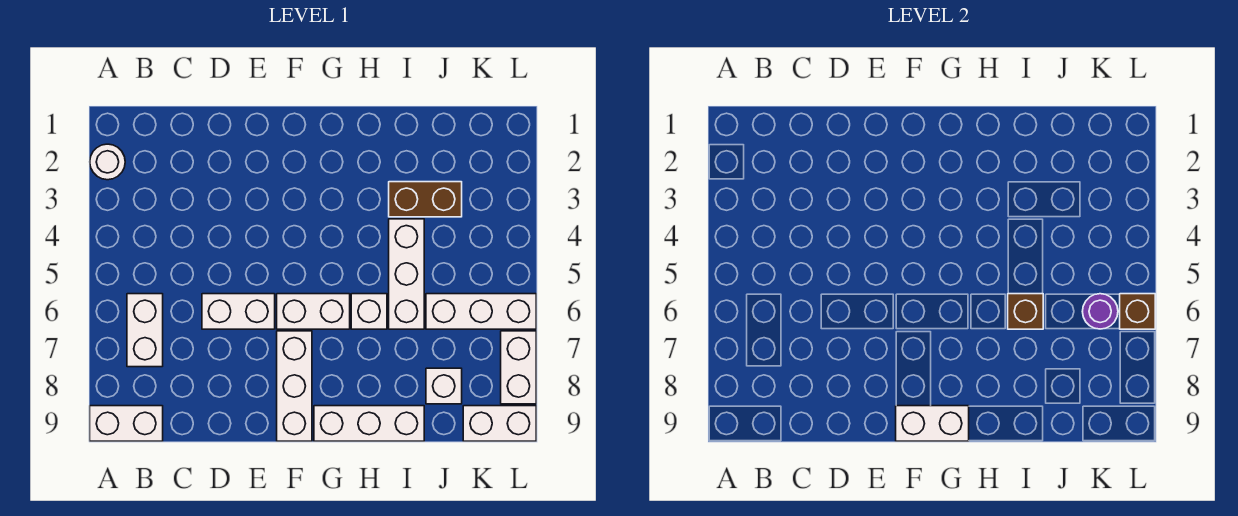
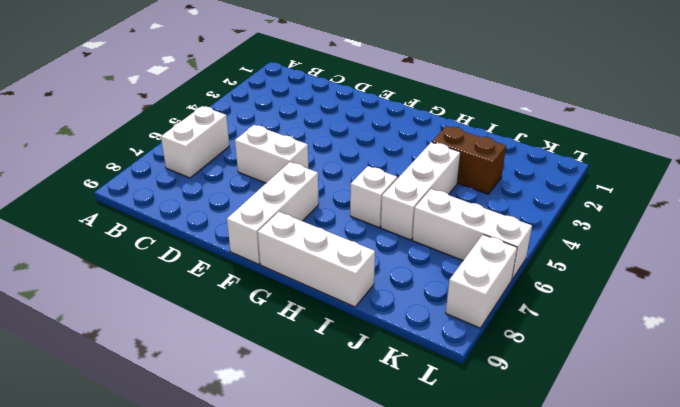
none -> white round brick A2 level 1
none -> white brick A9:B9 level 1
none -> white brick F6:G6 level 1

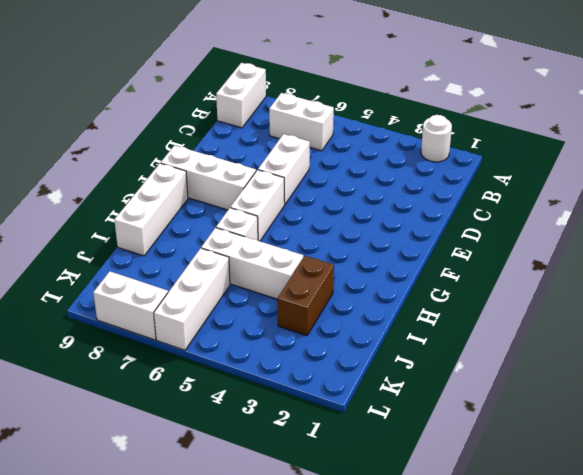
none -> white brick J8 level 1
none -> white brick K9:L9 level 1
none -> white brick F9:G9 level 2

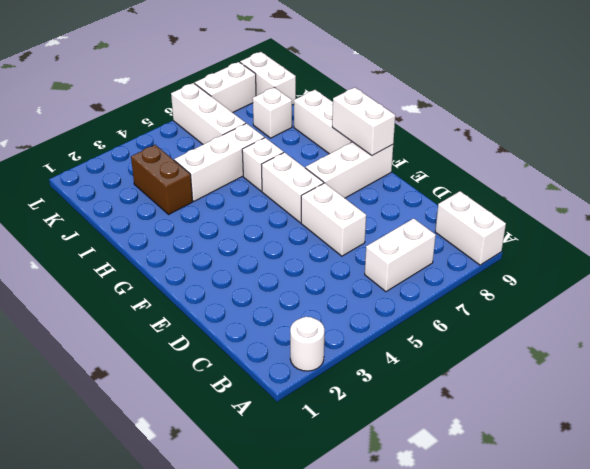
none -> brown brick I6 level 2
none -> purple round brick K6 level 2
none -> brown brick L6 level 2

